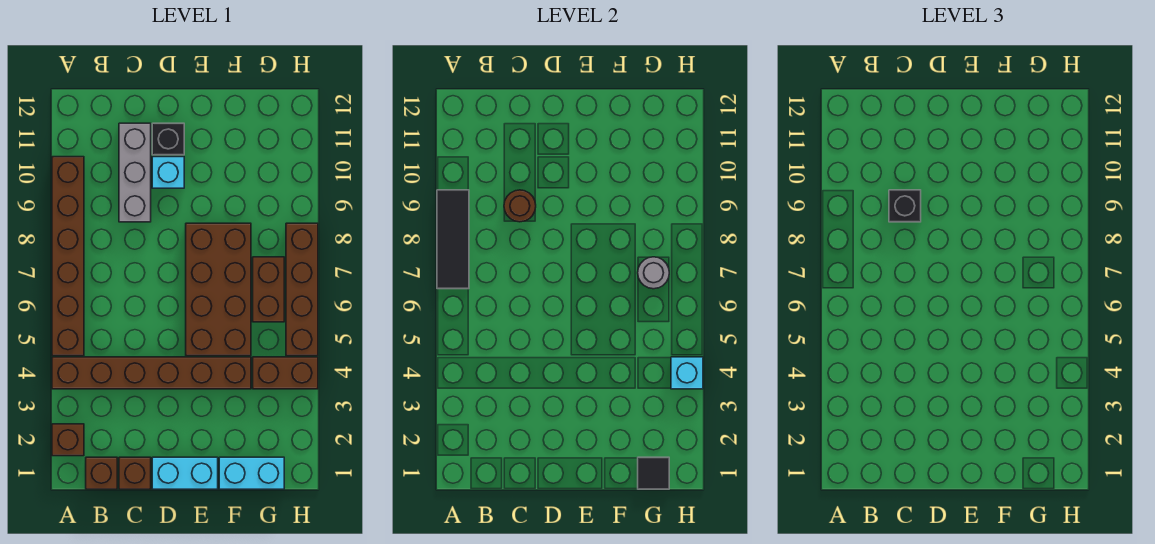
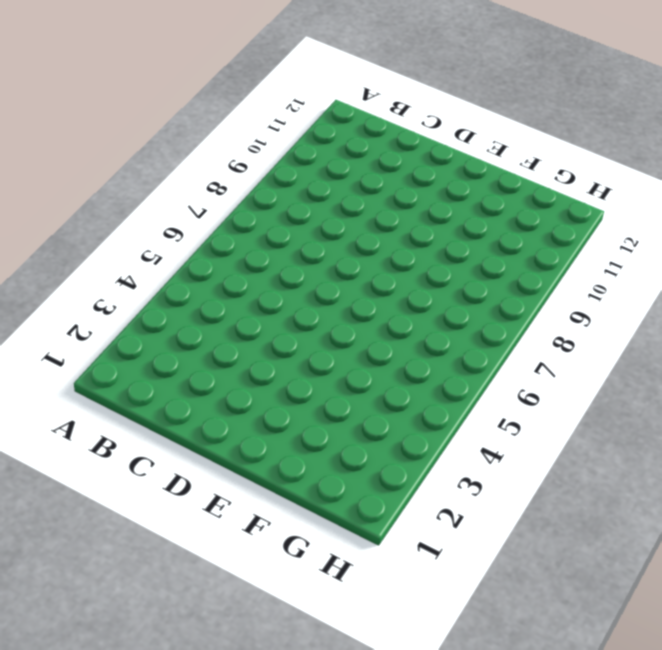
none -> brown brick A2 level 1
none -> brown brick A4:F4 level 1
none -> brown brick A5:A10 level 1

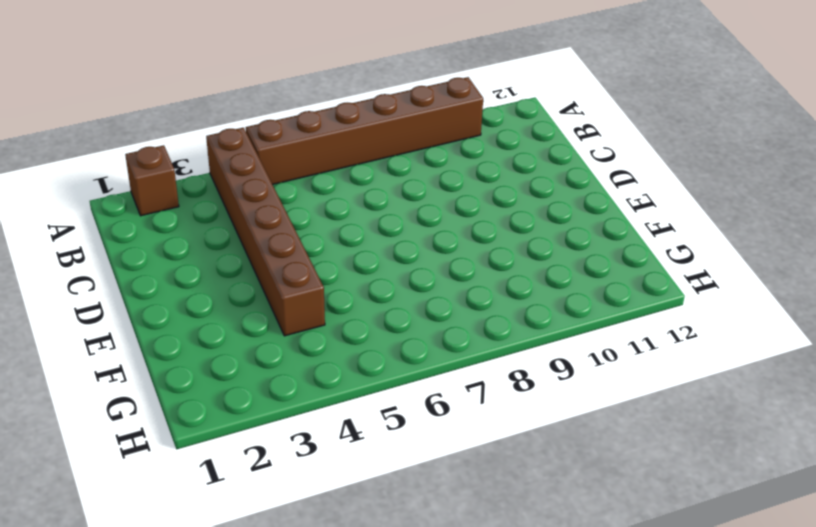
none -> brown brick B1 level 1
none -> brown brick C1 level 1
none -> grey brick C9:C11 level 1

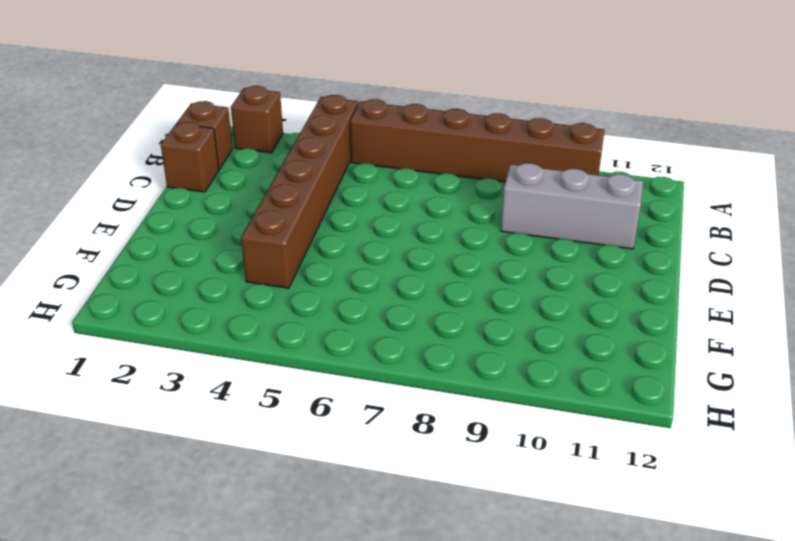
none -> cyan brick D1:E1 level 1
none -> cyan brick D10 level 1
none -> black brick D11 level 1

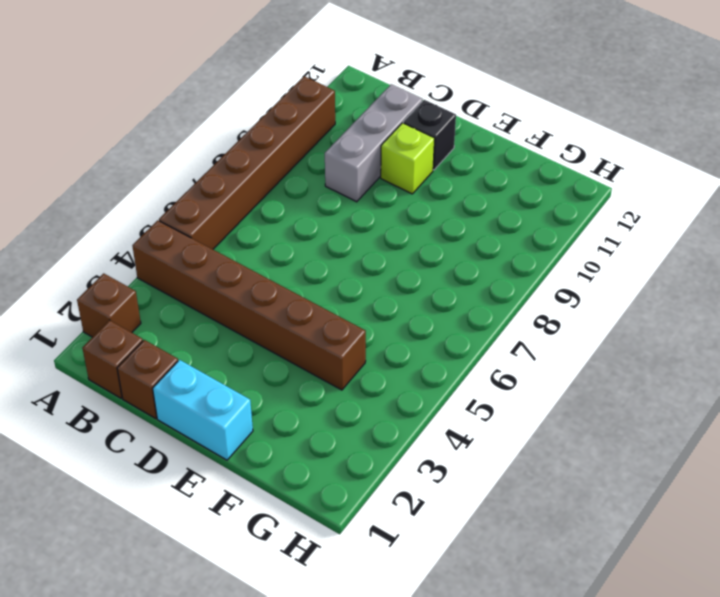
lime brick D10 level 1 -> cyan brick D10 level 1
none -> brown brick E5:F8 level 1
none -> cyan brick F1:G1 level 1
none -> brown brick G4:H4 level 1

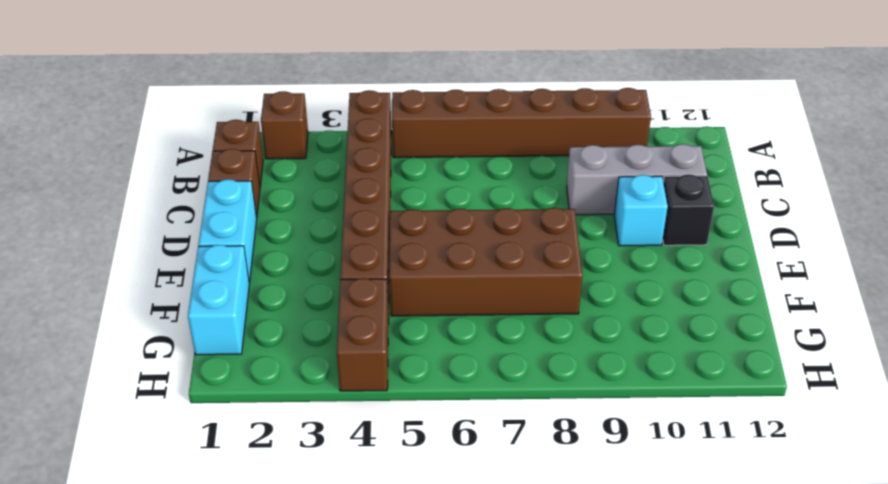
none -> brown brick G6:G7 level 1
none -> brown brick H5:H8 level 1
none -> black tile A7:A9 level 2

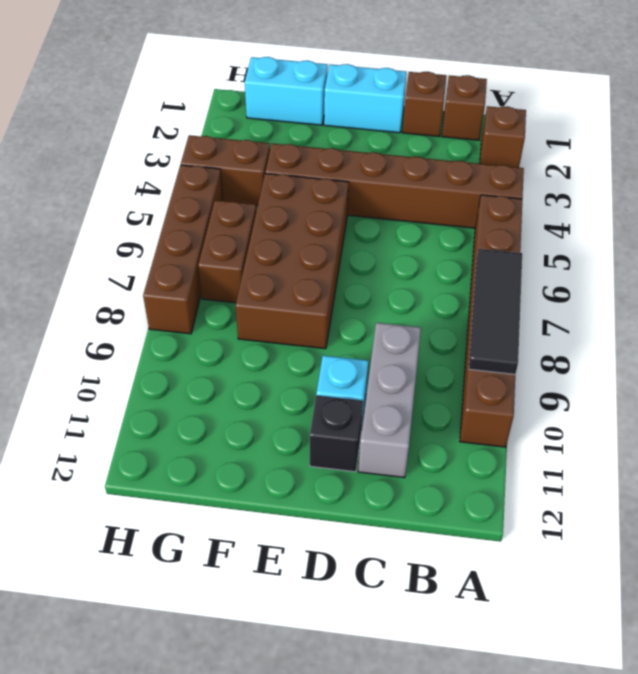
none -> brown round brick C9 level 2
none -> black tile G1 level 2
none -> grey round brick G7 level 2

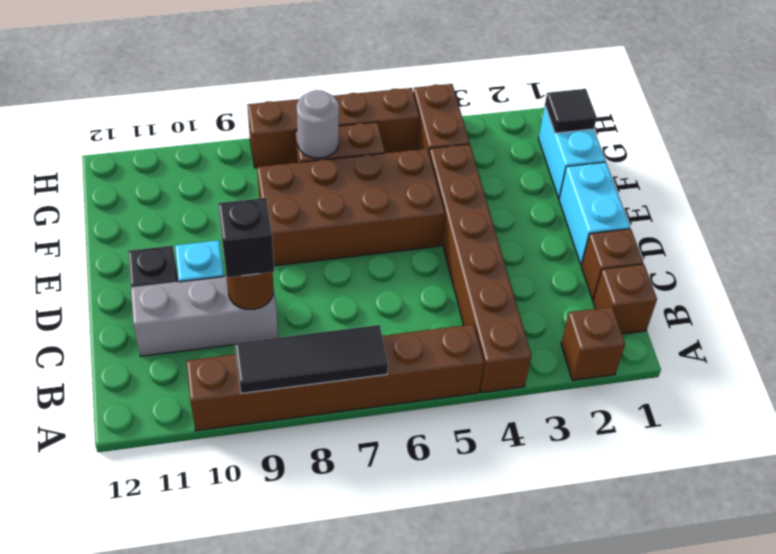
none -> cyan brick H4 level 2

